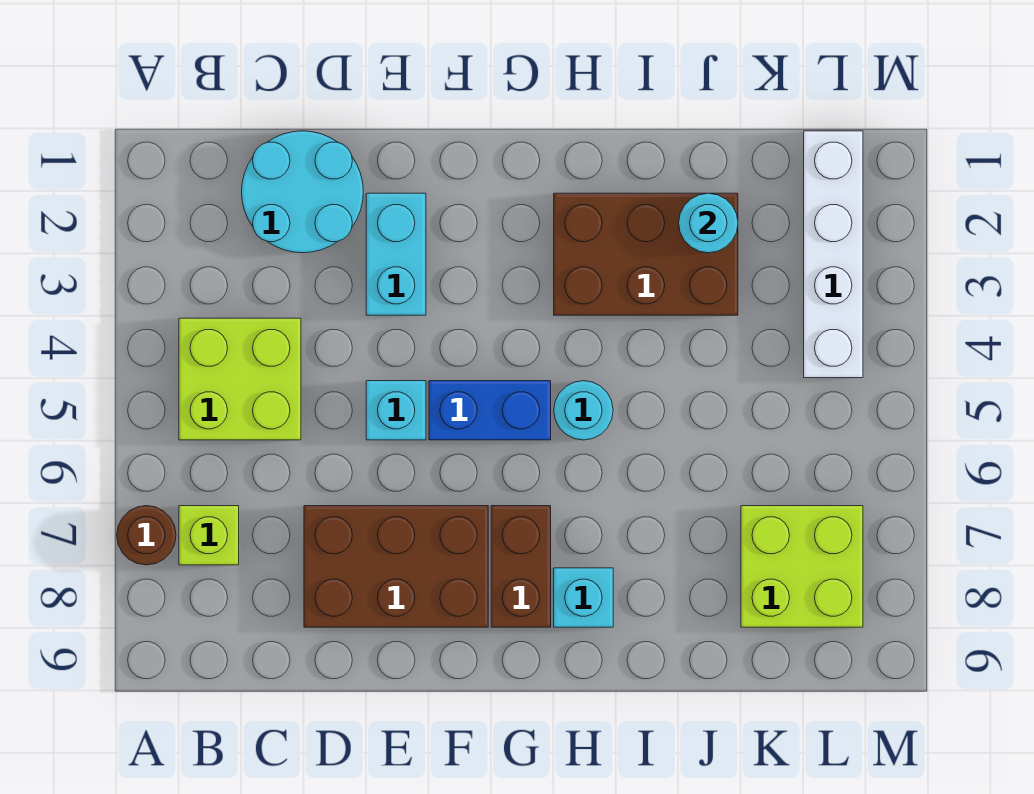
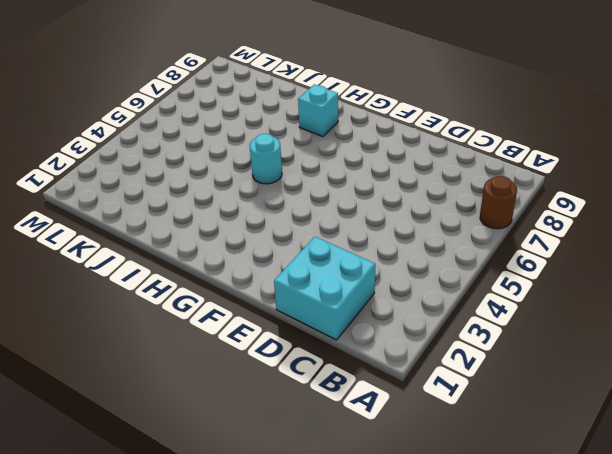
cyan brick C1:D2 level 1 -> cyan round brick C1:D2 level 1
none -> lime brick B4:C5 level 1
none -> lime brick B7 level 1
none -> brown brick D7:F8 level 1

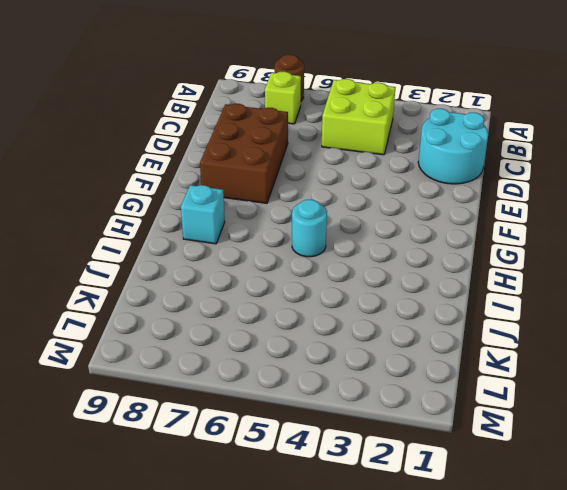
none -> cyan brick E2:E3 level 1
none -> cyan brick E5 level 1
none -> blue brick F5:G5 level 1

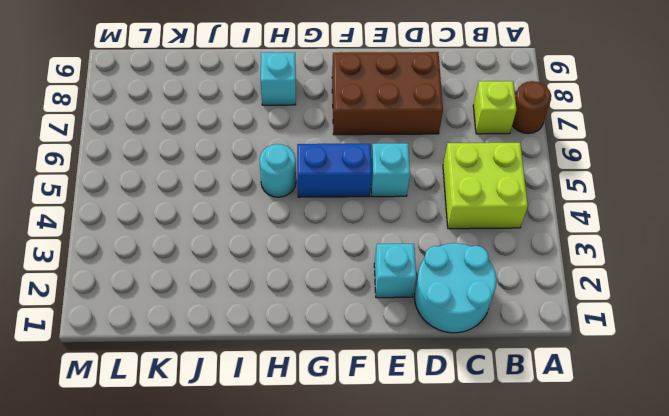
cyan brick E2 level 1 -> cyan brick E2:E3 level 1
none -> brown brick G7:G8 level 1
none -> brown brick H2:J3 level 1
none -> lime brick K7:L8 level 1

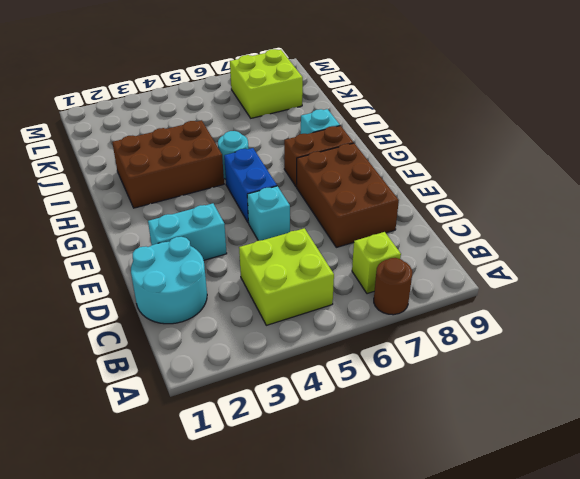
brown brick H2:I4 level 1 -> brown brick H2:J3 level 1
none -> white brick L1:L4 level 1
none -> cyan round brick J2 level 2

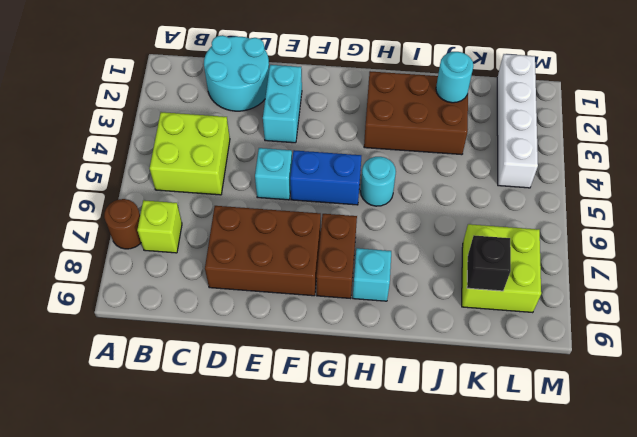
black brick K8 level 2 -> none

